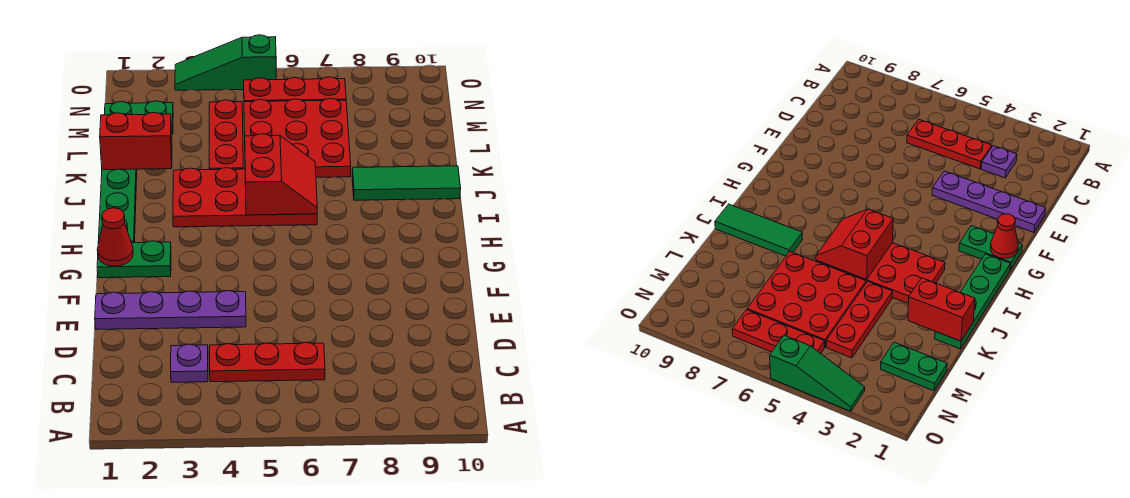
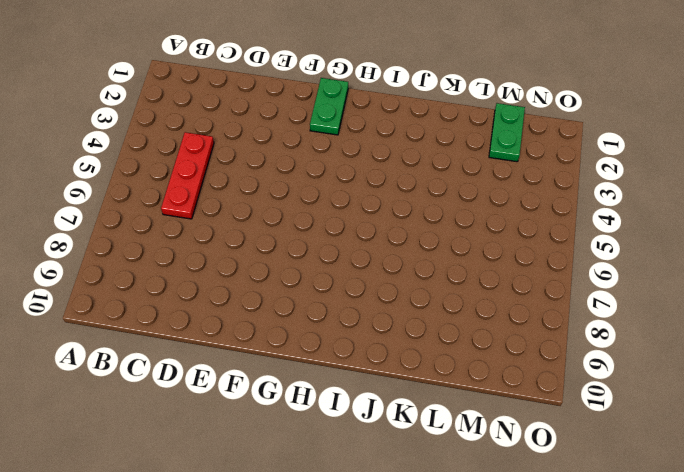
none -> purple plate C3 level 1
none -> purple plate E1:E4 level 1
none -> green plate H1:K1 level 1

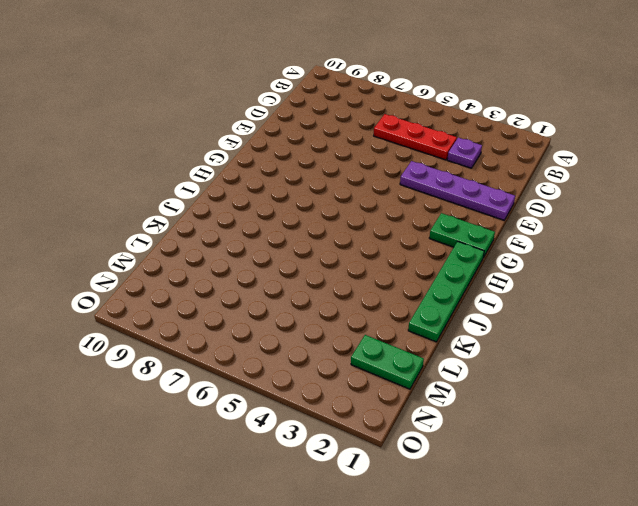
none -> red plate I3:J6 level 1
none -> green tile J8:J10 level 1
none -> red plate K4:M4 level 1

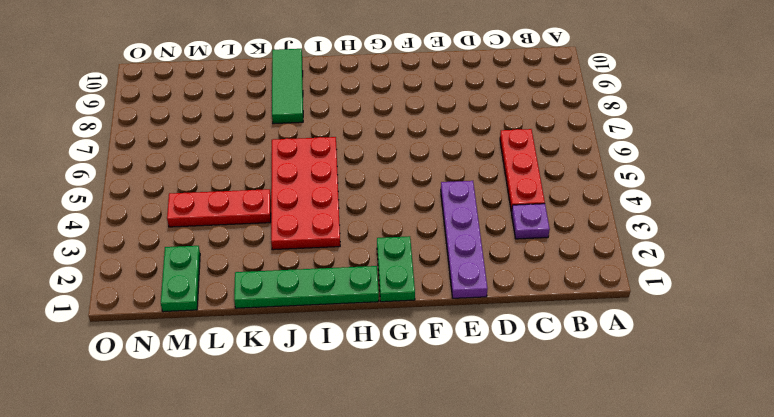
none -> red plate K5:M7 level 1
none -> red plate N5:N7 level 1
none -> green slope O3:O5 level 1 top 5

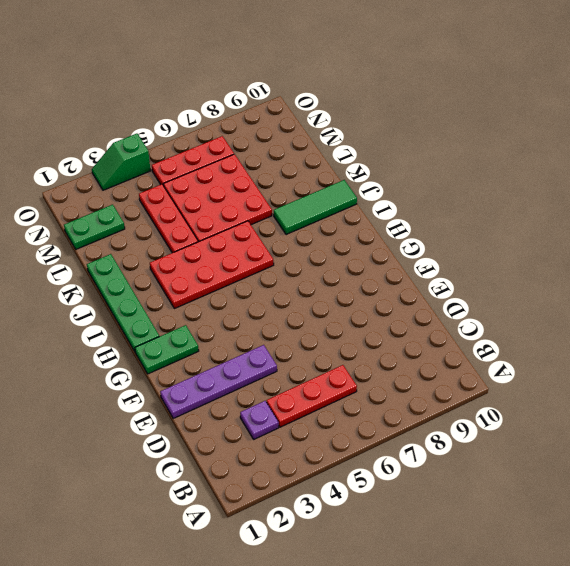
green slope O3:O4 level 1 top 4 -> green slope O3:O5 level 1 top 5
none -> red cone G1 level 2
none -> red slope I5:J6 level 2 top 5
none -> red brick K1:K2 level 2

